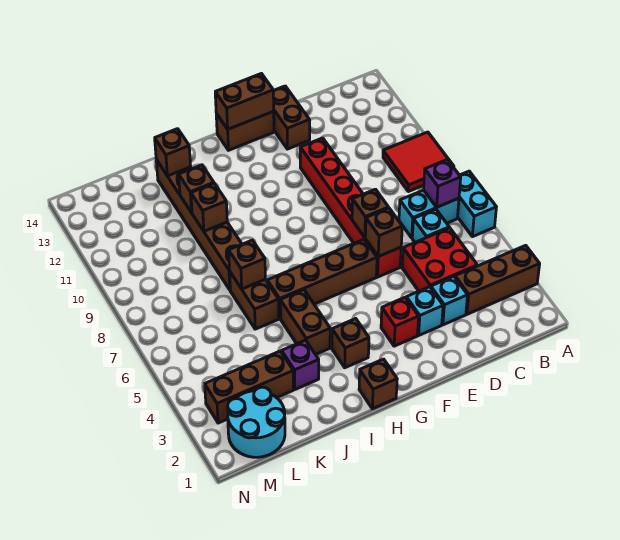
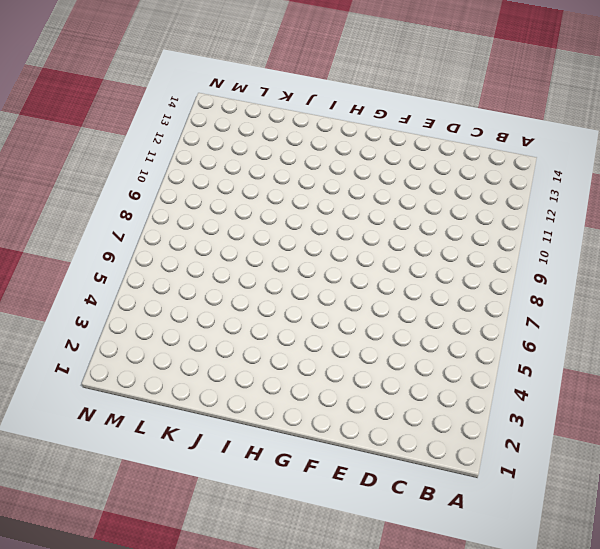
none -> brown brick A3:C3 level 1
none -> cyan brick A6:A7 level 1
none -> red tile A9:B10 level 1

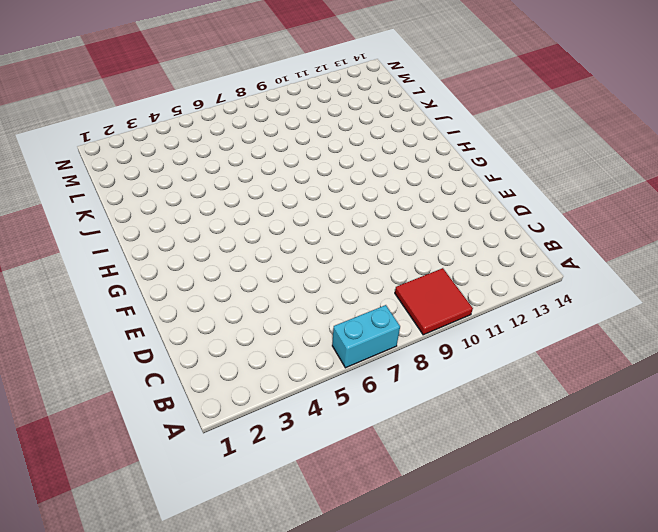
none -> brown brick A3:C3 level 1
none -> cyan brick B7:C7 level 1
none -> red brick C4:D5 level 1

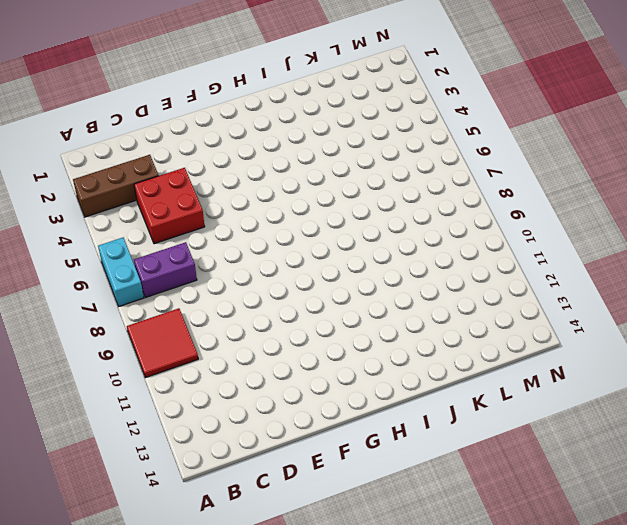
purple brick B7:C7 level 1 -> cyan brick B7:C7 level 1
none -> cyan brick C6 level 1
none -> cyan brick D3 level 1
none -> cyan brick E3 level 1

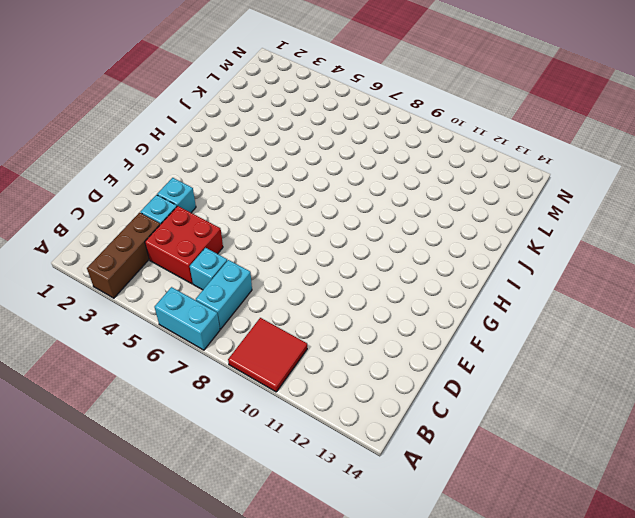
none -> red brick E6:E11 level 1
none -> brown brick E13:E14 level 1
none -> red brick F3 level 1

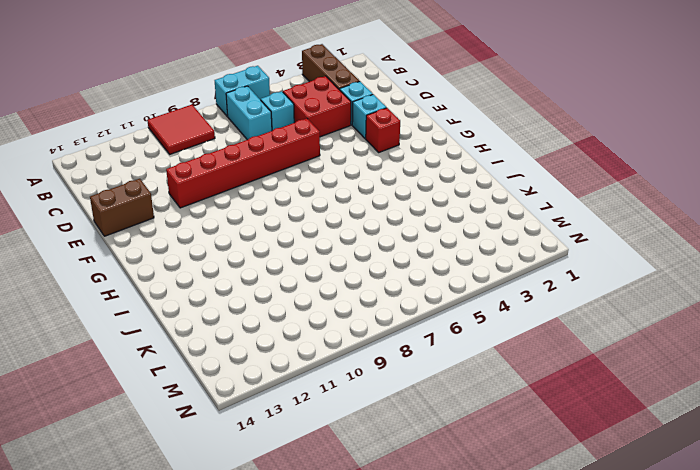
none -> brown brick F6:I6 level 1
none -> brown brick F14:G14 level 1
none -> brown brick H1 level 1

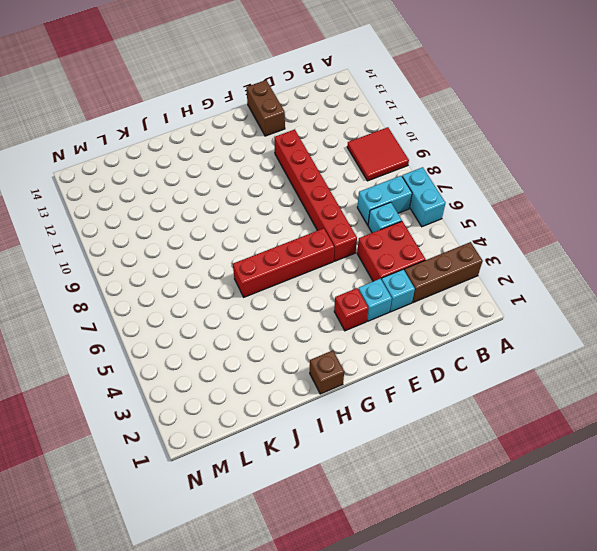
red brick F6:I6 level 1 -> brown brick F6:I6 level 1
none -> brown brick F14:G14 level 1
none -> brown brick H3 level 1
none -> brown brick I4:I5 level 1

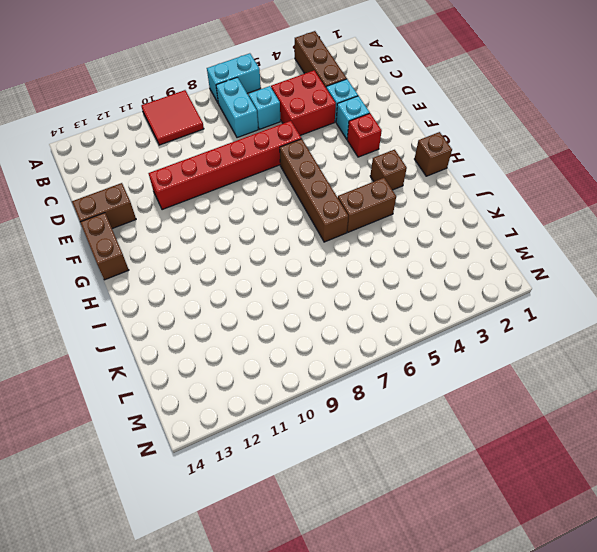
none -> purple brick J3 level 1
none -> brown brick J6:J7 level 1
none -> brown brick J8:J13 level 1

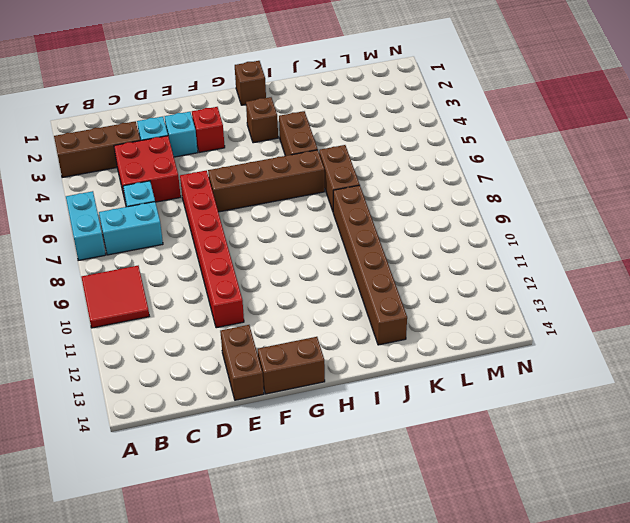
none -> purple brick J3 level 1
none -> brown brick K3:M3 level 1
none -> cyan round brick L1:M2 level 1

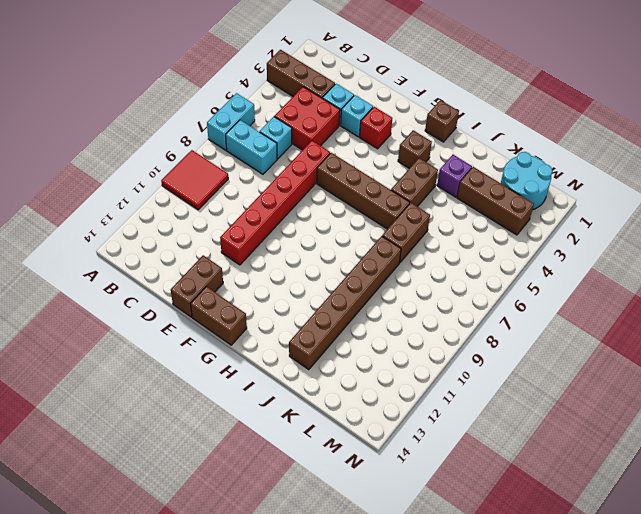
none -> purple brick B7 level 2
none -> brown brick E6 level 2
none -> brown brick E7 level 2

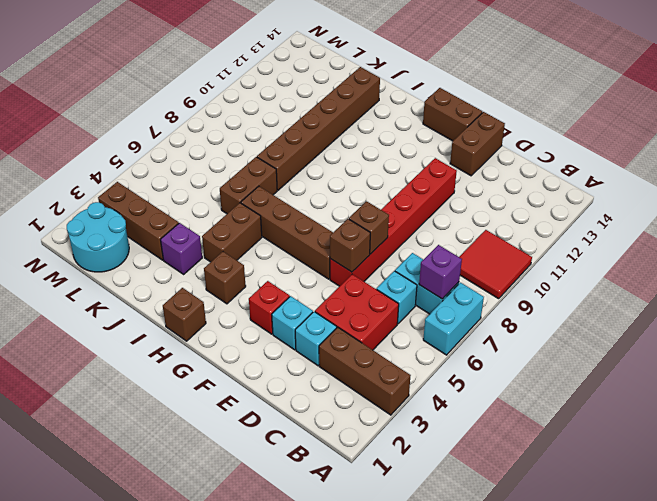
none -> brown brick F14:G14 level 2
none -> brown brick J7 level 2
none -> brown brick J10 level 2

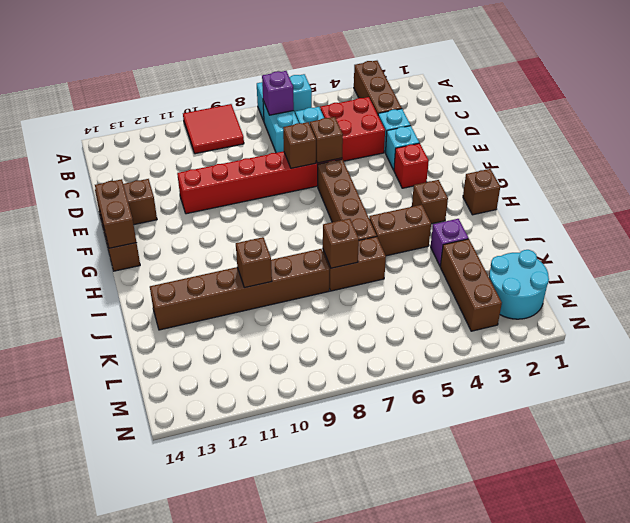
none -> brown brick J11 level 2
none -> brown brick J13 level 2

